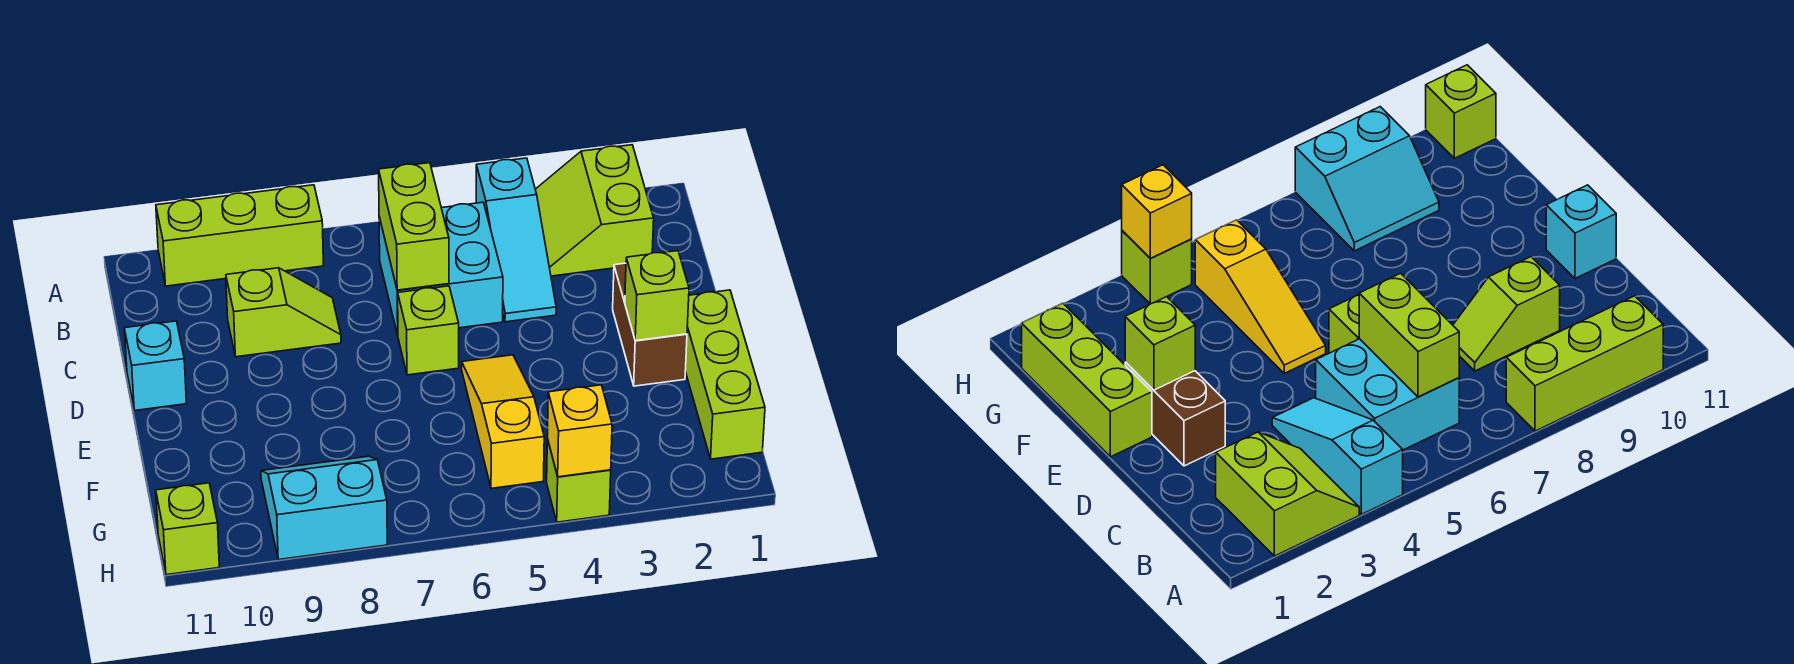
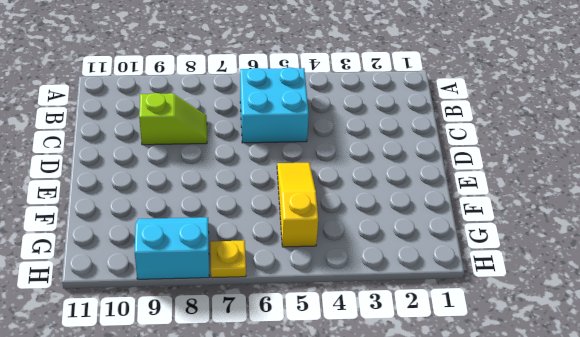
yellow plate H7 level 1 -> none
none -> lime slope A2:B3 level 1 top 2
none -> cyan slope A4:C4 level 1 top A
none -> lime brick A8:A10 level 1

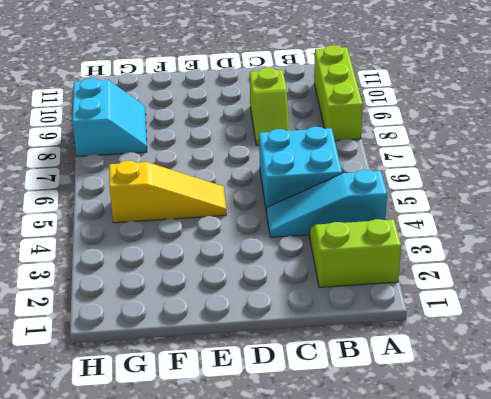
none -> brown brick D2:E2 level 1
none -> lime brick D6 level 1
none -> cyan brick D11 level 1

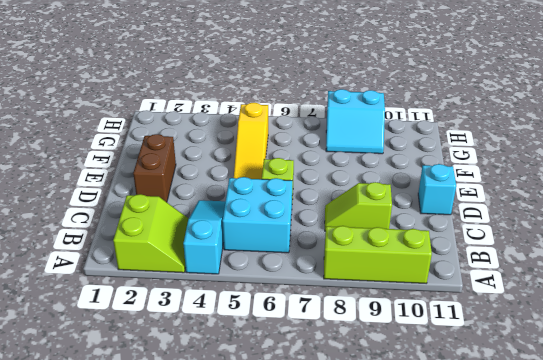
none -> lime brick E1:G1 level 1
none -> lime brick H4 level 1
none -> lime brick H11 level 1

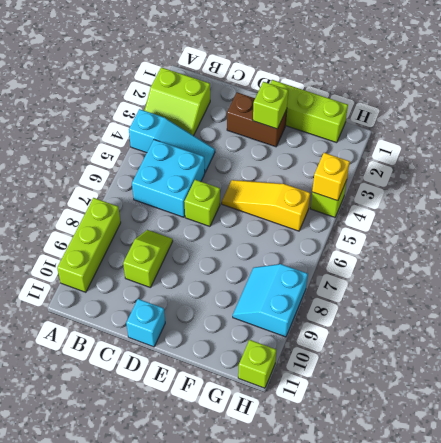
none -> lime brick B6:C6 level 2

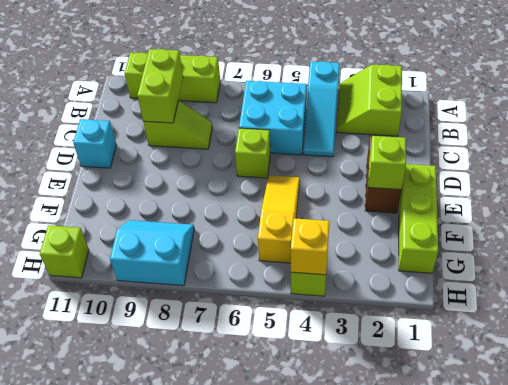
lime brick B9:C9 level 2 -> lime brick B6:C6 level 2

